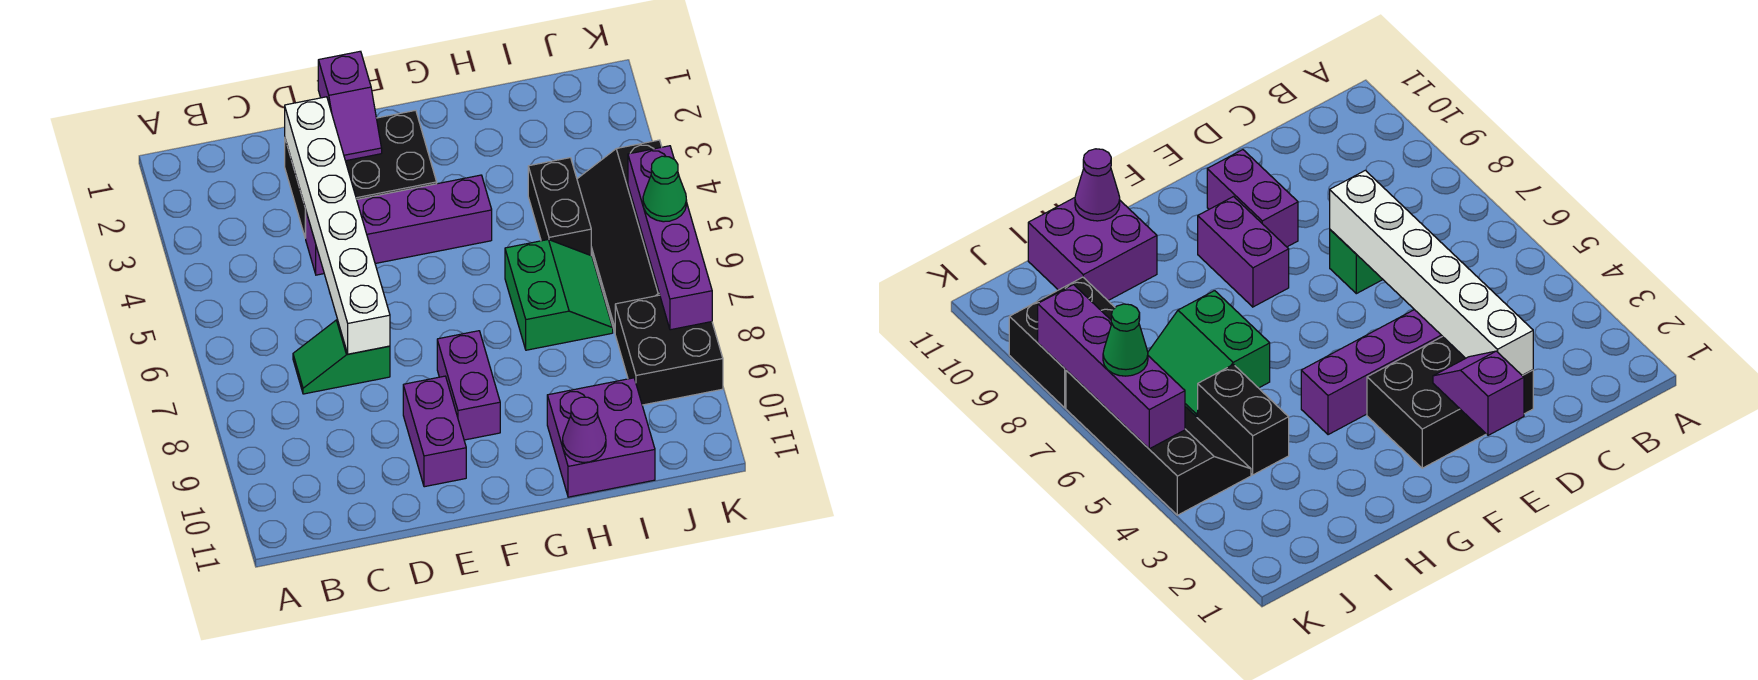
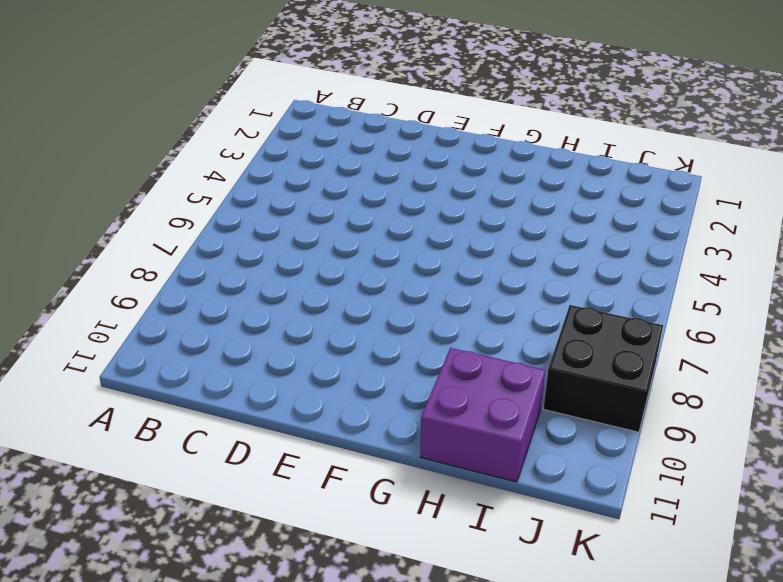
none -> green slope C7:D7 level 1 top D
none -> black brick D2:F3 level 1
none -> purple brick D4:G4 level 1

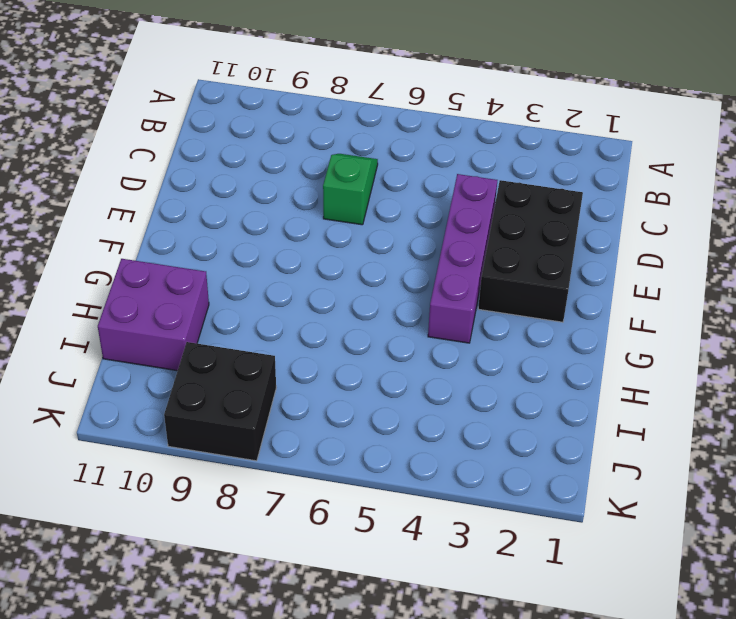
none -> purple brick E9:E10 level 1
none -> purple brick F8:F9 level 1
none -> green slope H6:I7 level 1 top H

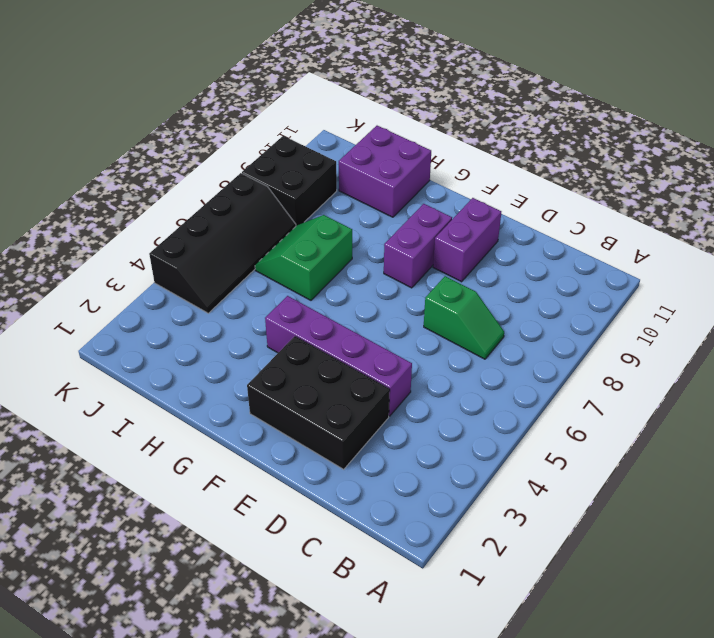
none -> black brick I4:I5 level 1
none -> white brick D2:D7 level 2
none -> purple slope E1:E2 level 2 top 1

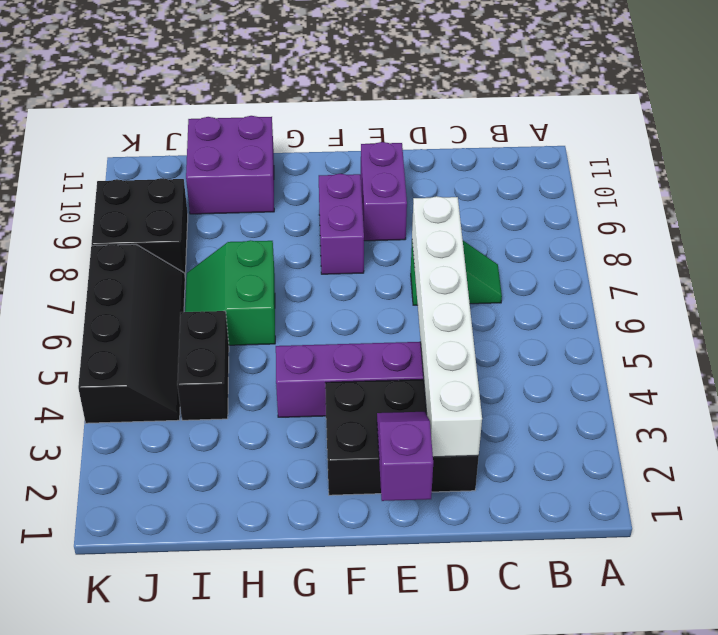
none -> purple cone H11 level 2
none -> purple brick K5:K8 level 2
none -> green cone K6 level 3

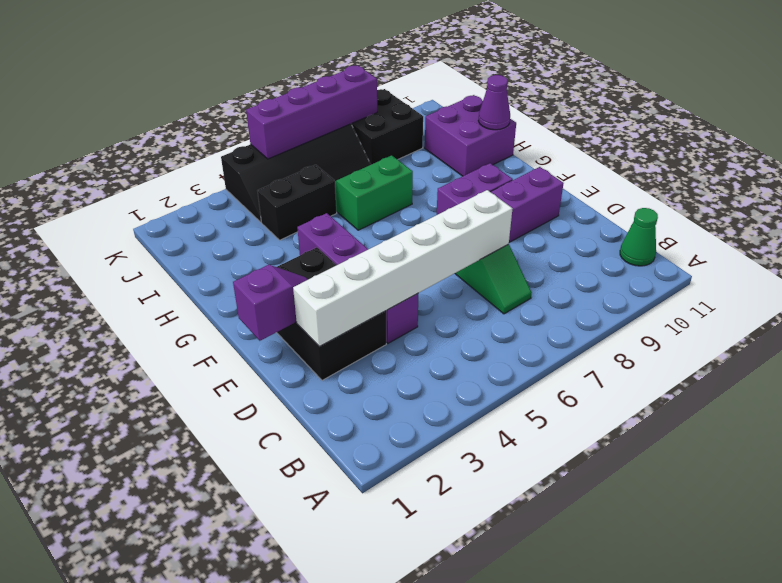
green cone B11 level 1 -> green cone K6 level 3

